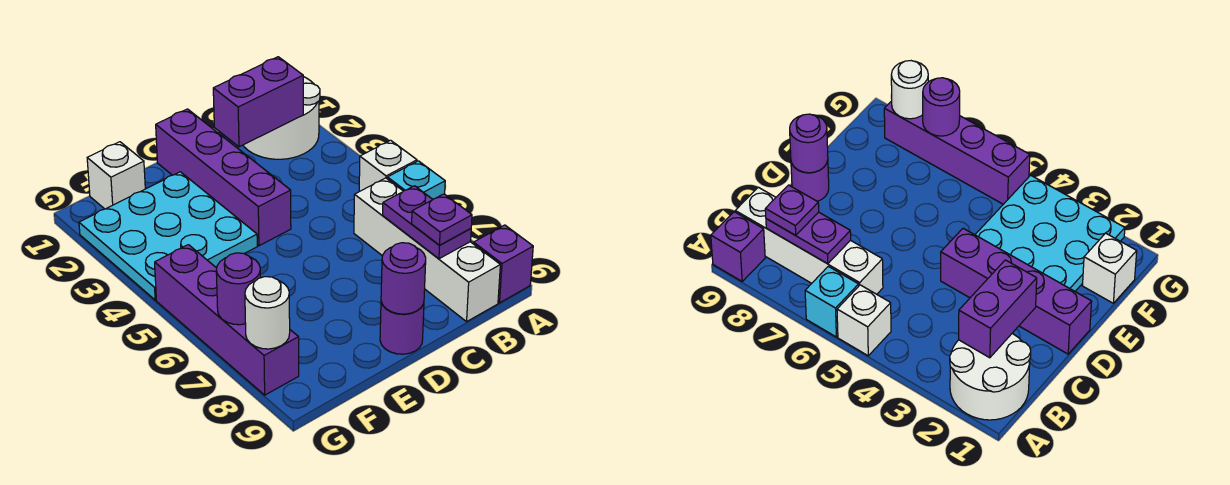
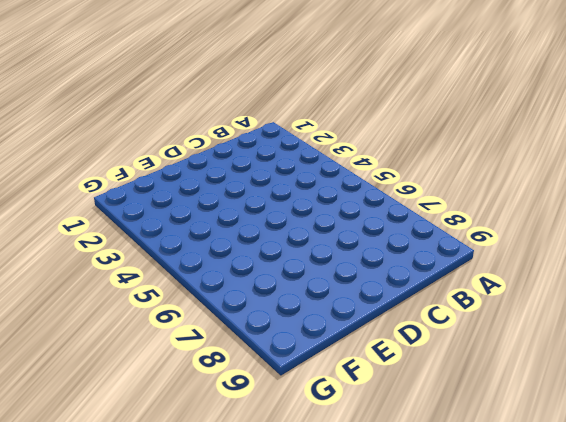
none -> white round brick A1:B2 level 1
none -> white brick A5 level 1
none -> cyan brick A6 level 1

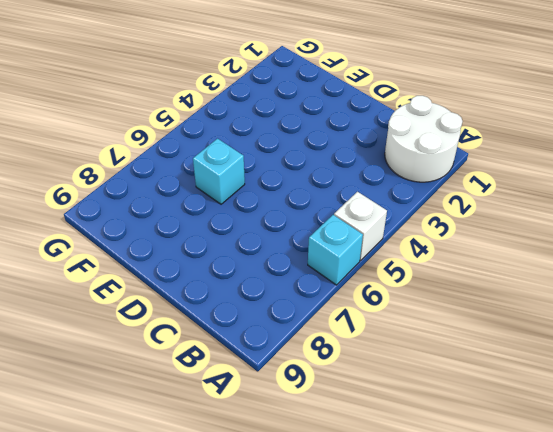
cyan brick E6 level 1 -> none
none -> purple brick A9 level 1
none -> white brick B6:B9 level 1
none -> purple brick D1:D4 level 1

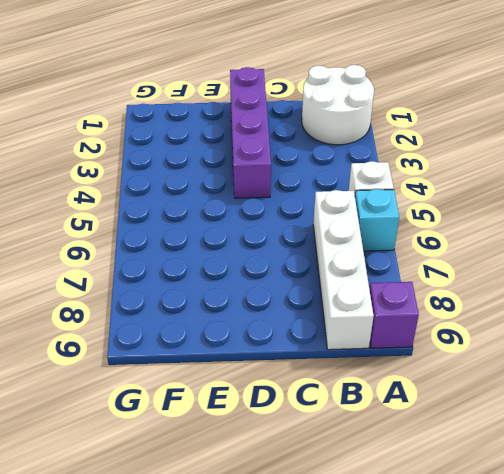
none -> purple round brick D9 level 1
none -> cyan plate E2:G4 level 1
none -> white brick F1 level 1

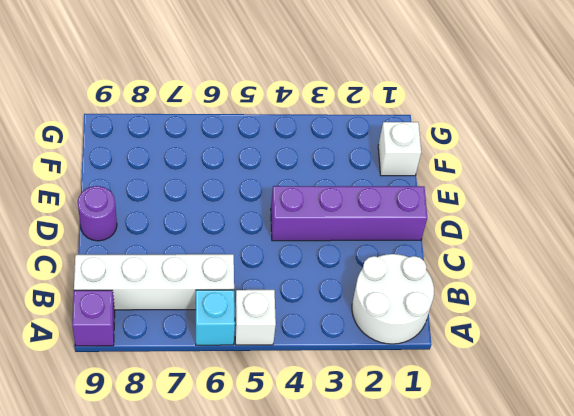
none -> cyan plate E2:G4 level 1
none -> purple brick G5:G8 level 1
none -> purple brick B2:C2 level 2

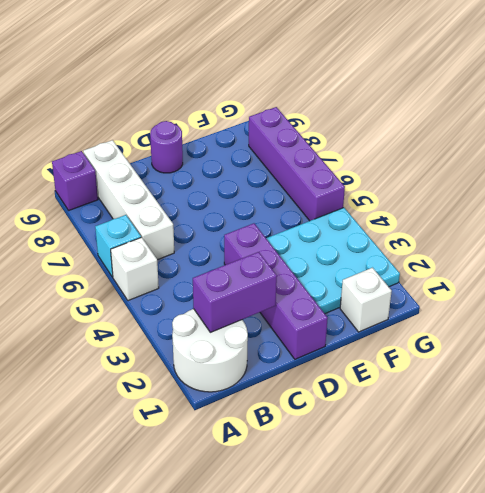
none -> purple plate B7:B8 level 2
none -> purple round brick D9 level 2
none -> purple round brick G7 level 2

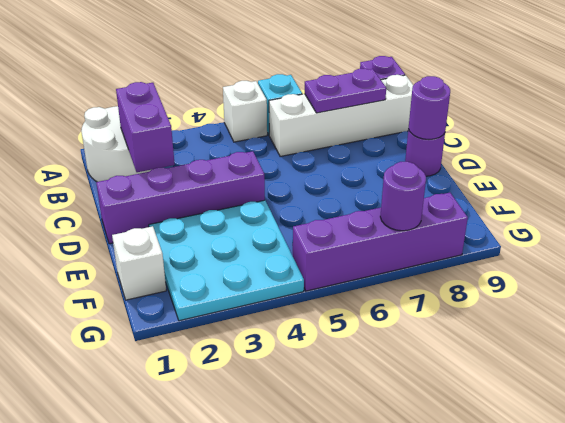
none -> white round brick G8 level 2
none -> purple plate B8 level 3

